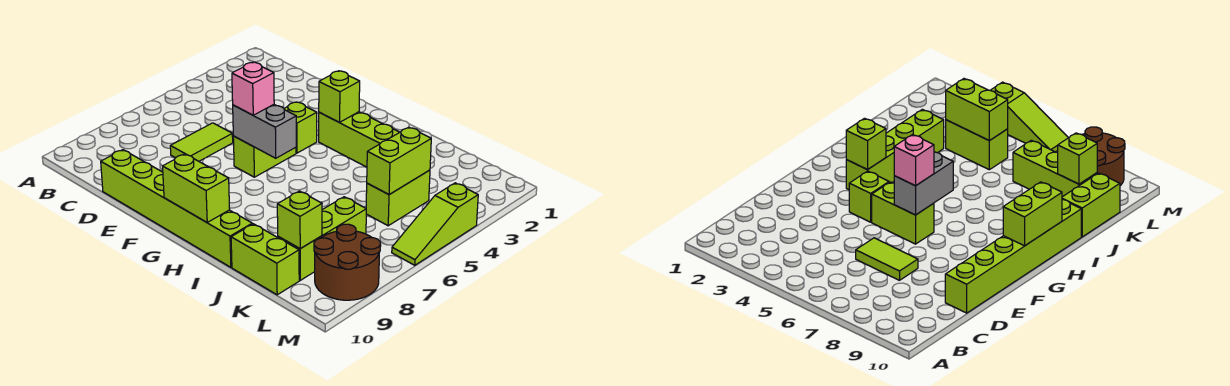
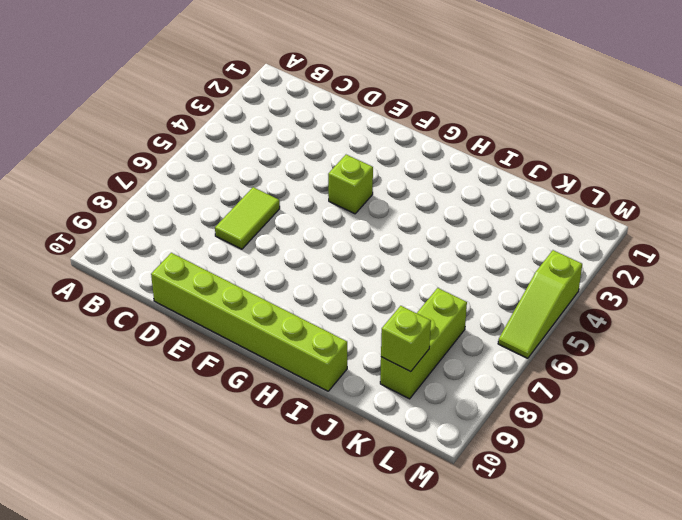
none -> lime brick F5:F6 level 1
none -> lime brick G3:J3 level 1
none -> lime brick J10:K10 level 1

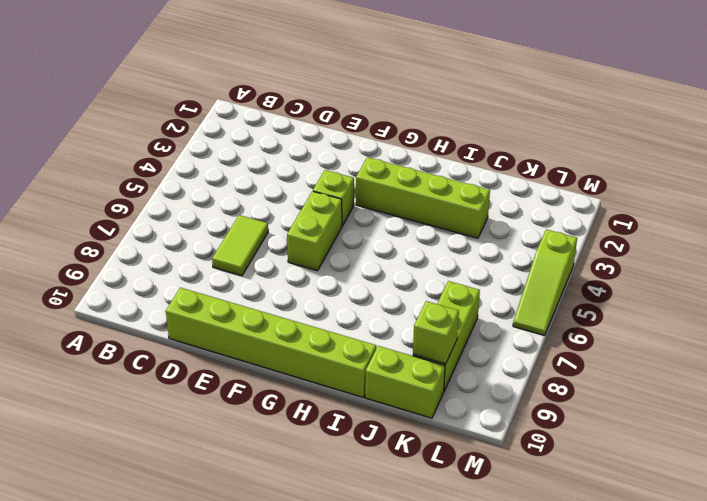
none -> lime brick K4:K5 level 1
none -> brown round brick L8:M9 level 1
none -> grey brick F6:G6 level 2

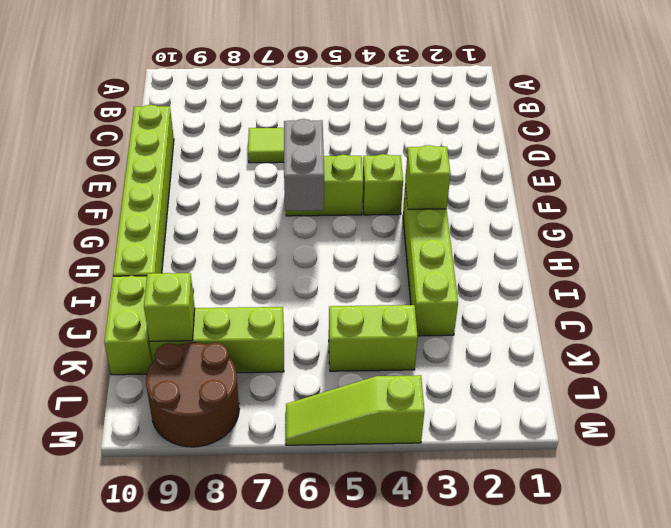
none -> lime brick G10:H10 level 2
none -> lime brick K4:K5 level 2
none -> pink brick F6 level 3

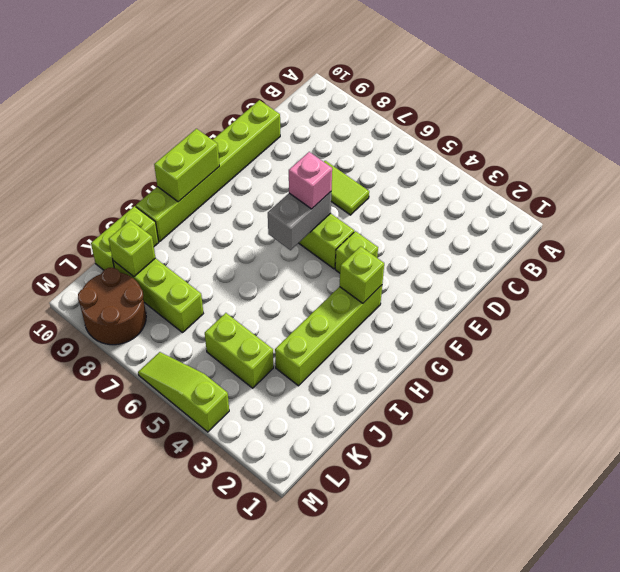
none -> lime brick K4:K5 level 2

